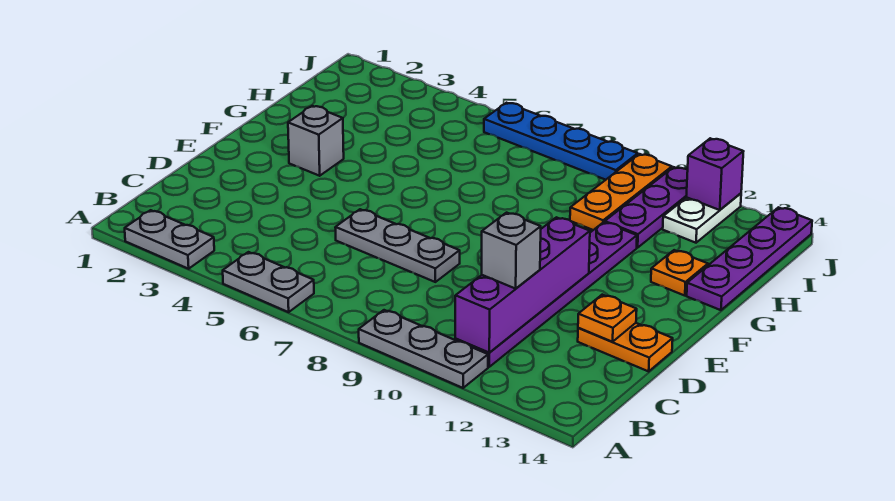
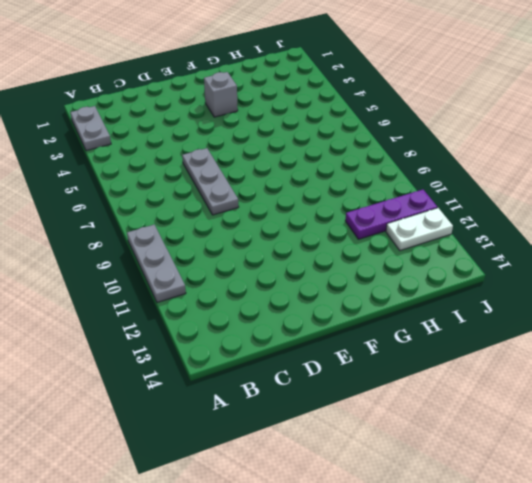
none -> grey plate A5:A6 level 1
none -> purple plate B11:G11 level 1
none -> orange plate D13:D14 level 1

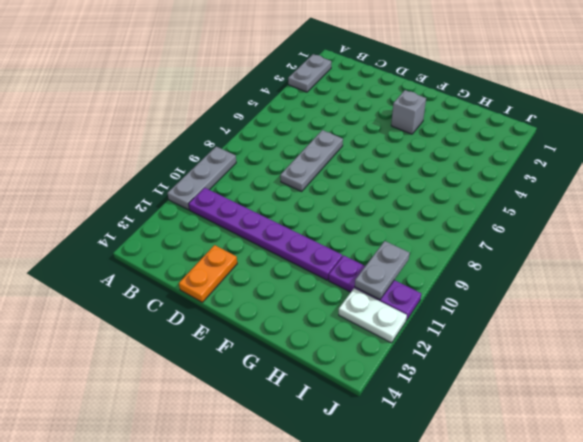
grey plate I10:I11 level 2 -> grey plate A5:A6 level 1
none -> orange plate G13 level 1
none -> purple plate G14:J14 level 1
none -> orange plate H10:J10 level 1

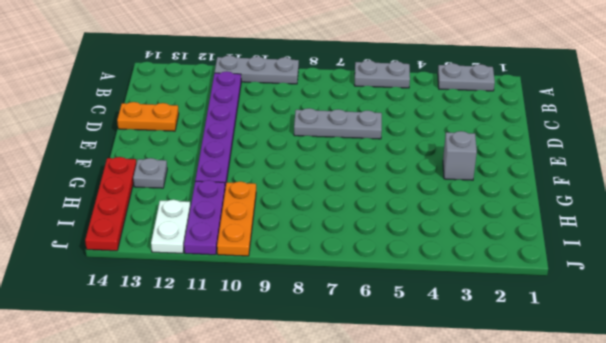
grey plate G13 level 1 -> orange plate G13 level 1
red plate G14:J14 level 1 -> purple plate G14:J14 level 1
none -> blue plate J6:J9 level 1
none -> purple brick B11:E11 level 2
none -> orange plate D13 level 2

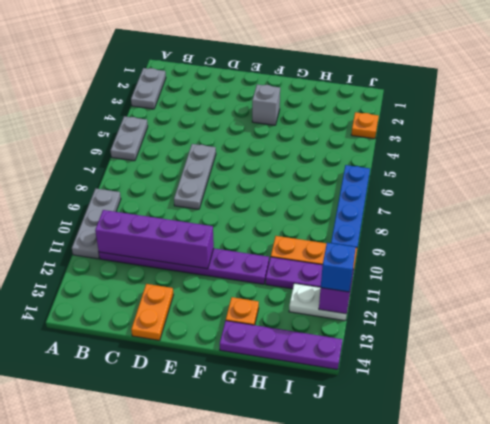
orange plate J3 level 1 -> orange plate D13 level 2
blue brick J12 level 3 -> none
none -> grey brick C11 level 3

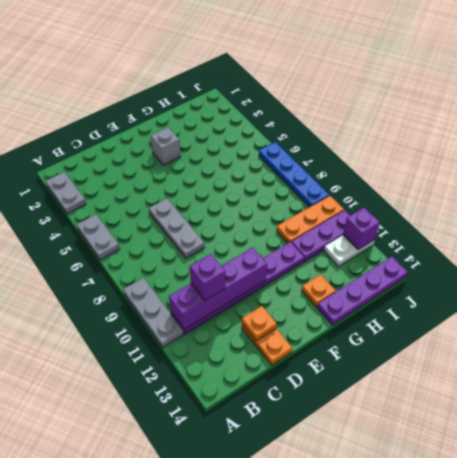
purple brick C11 level 3 -> grey brick C11 level 3

